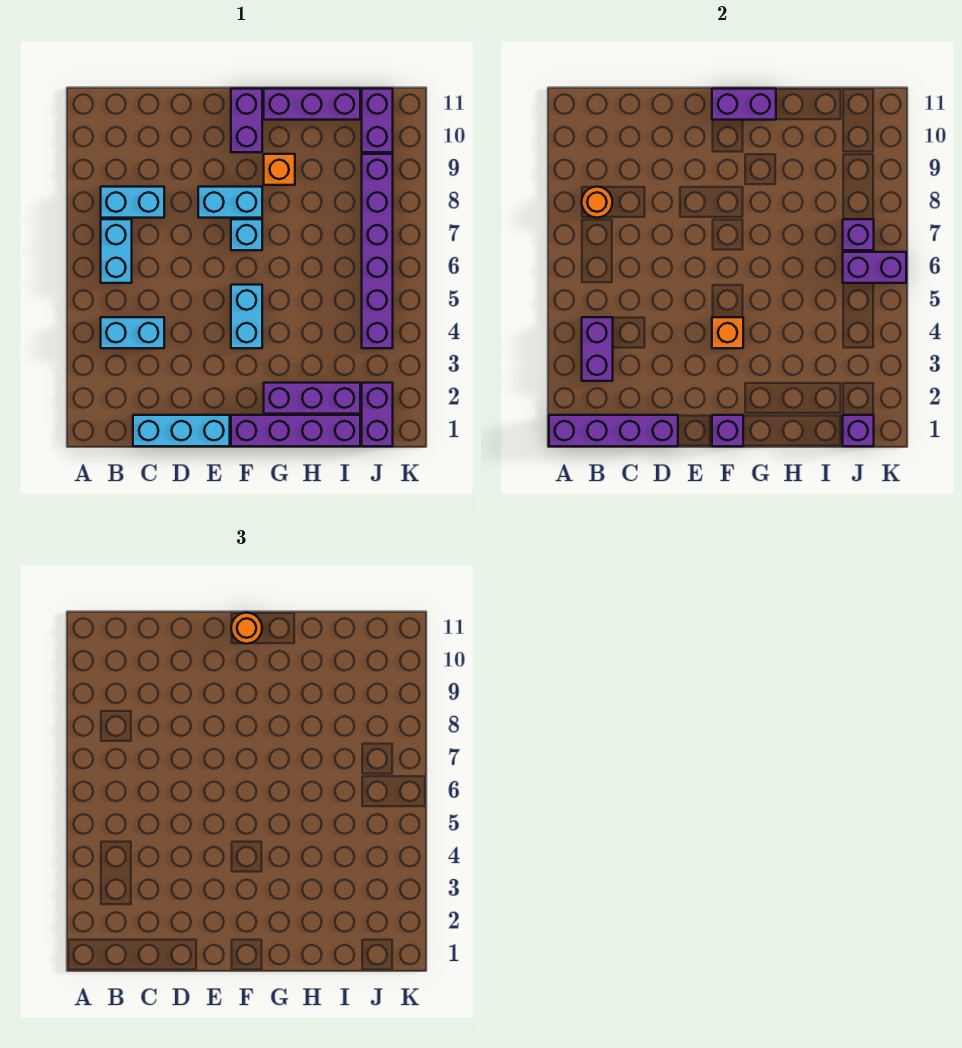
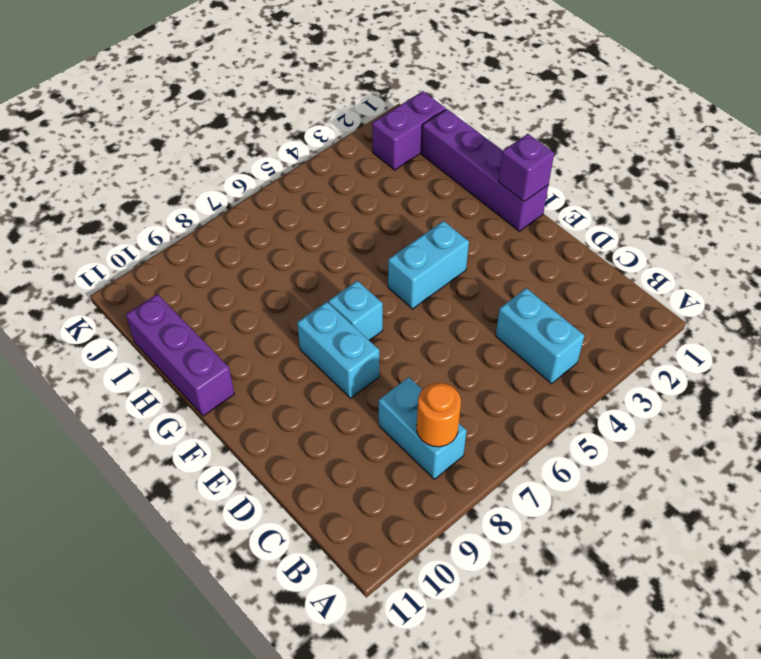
none -> cyan brick B6:B7 level 1
none -> cyan brick C1:E1 level 1
none -> purple brick F10:F11 level 1

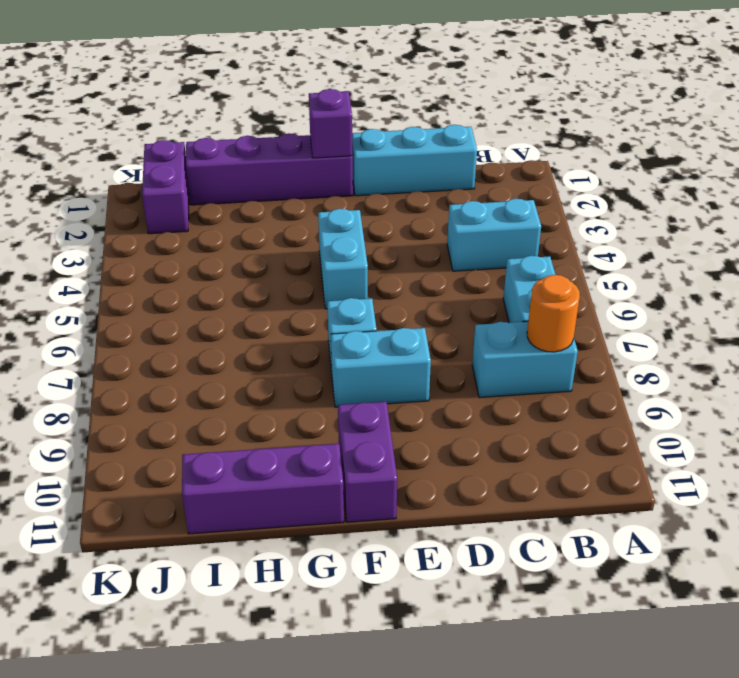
none -> purple brick G2:I2 level 1
none -> orange brick G9 level 1
none -> purple brick J4:J9 level 1

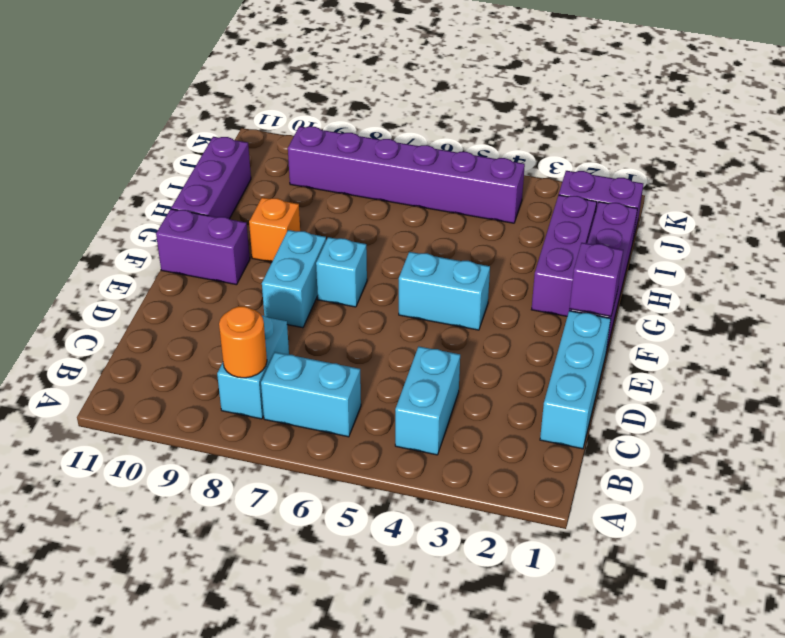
none -> purple brick J10:J11 level 1
none -> purple brick A1:D1 level 2
none -> purple brick B3:B4 level 2

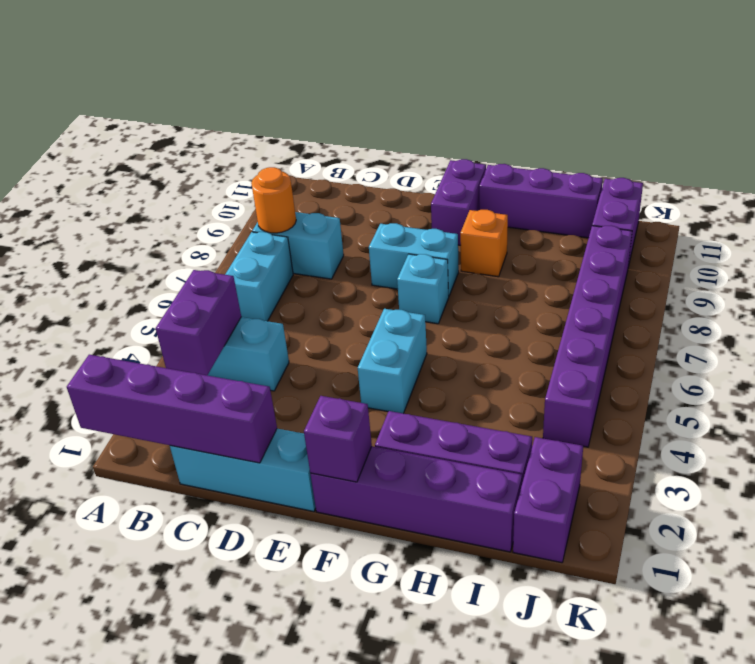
none -> orange brick F4 level 2
none -> purple brick F11:G11 level 2
none -> purple brick J1 level 2

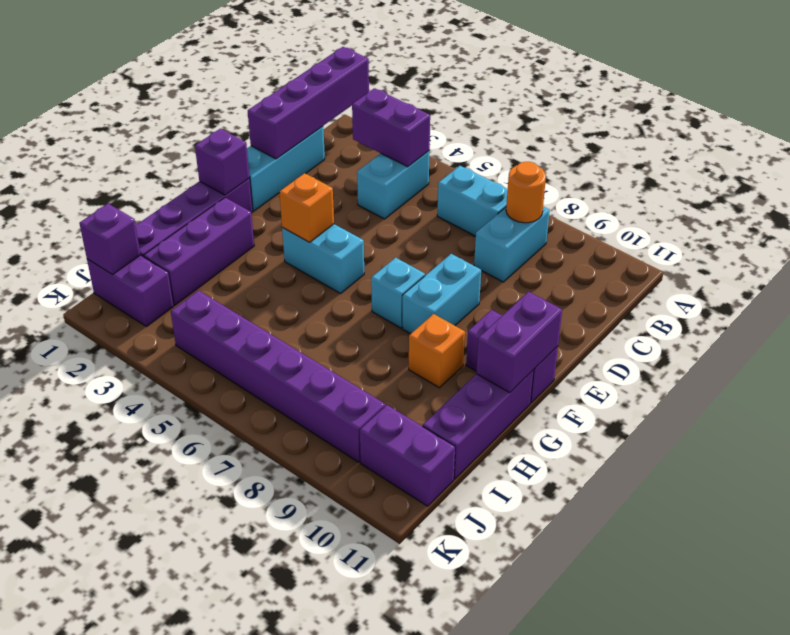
none -> purple brick J6:K6 level 2
none -> purple brick J7 level 2
none -> orange round brick F11 level 3

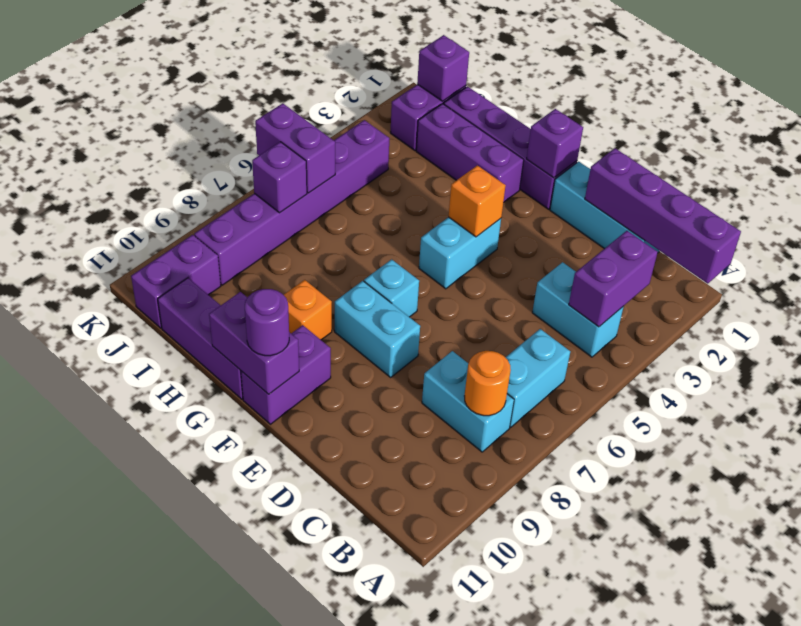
purple round brick F11 level 3 -> orange round brick F11 level 3

